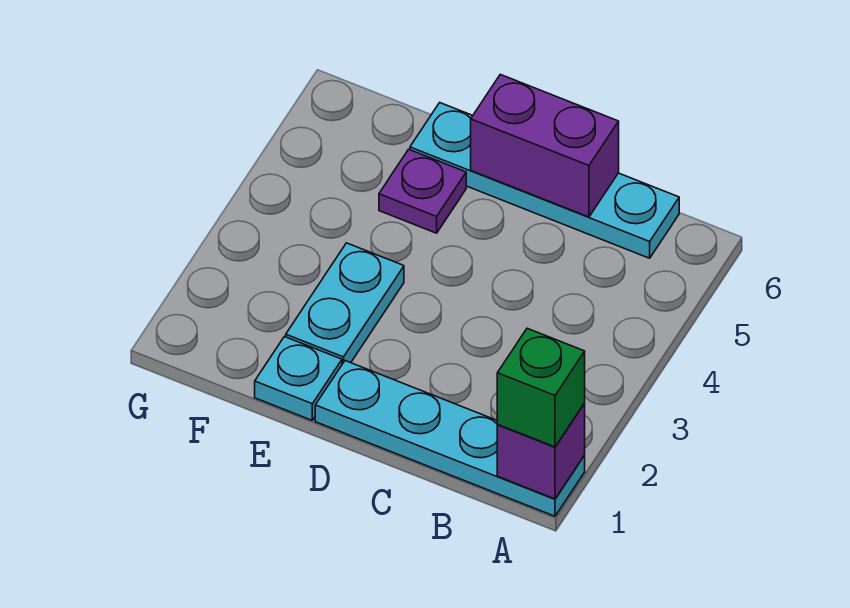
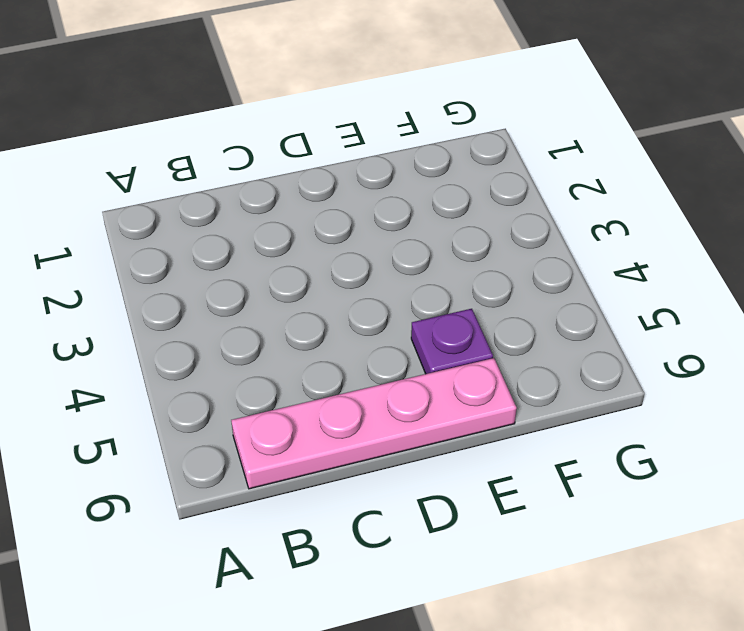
pink plate B6:E6 level 1 -> cyan plate B6:E6 level 1
none -> cyan plate A1:D1 level 1
none -> cyan plate E1 level 1

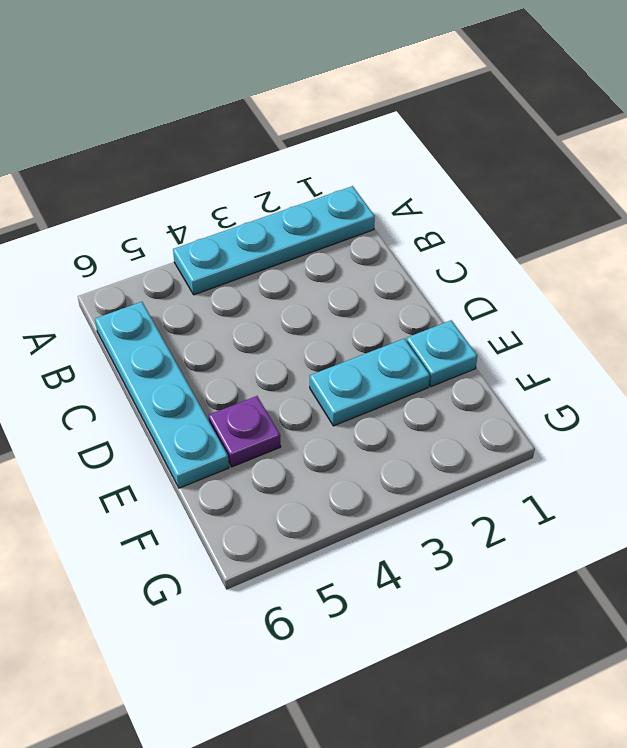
cyan plate A1:A4 level 1 -> cyan plate A1:D1 level 1
none -> purple brick A1 level 2
none -> purple brick C6:D6 level 2

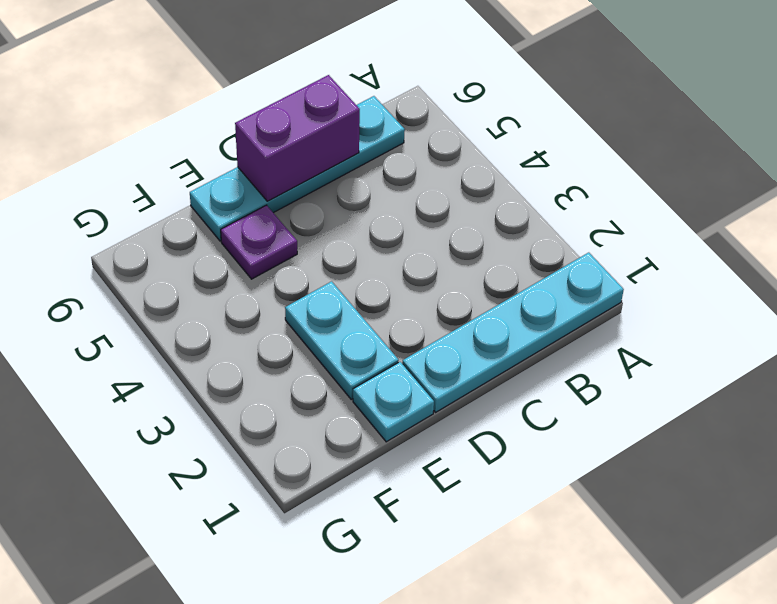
none -> purple brick A1 level 2
none -> green brick A1 level 3

